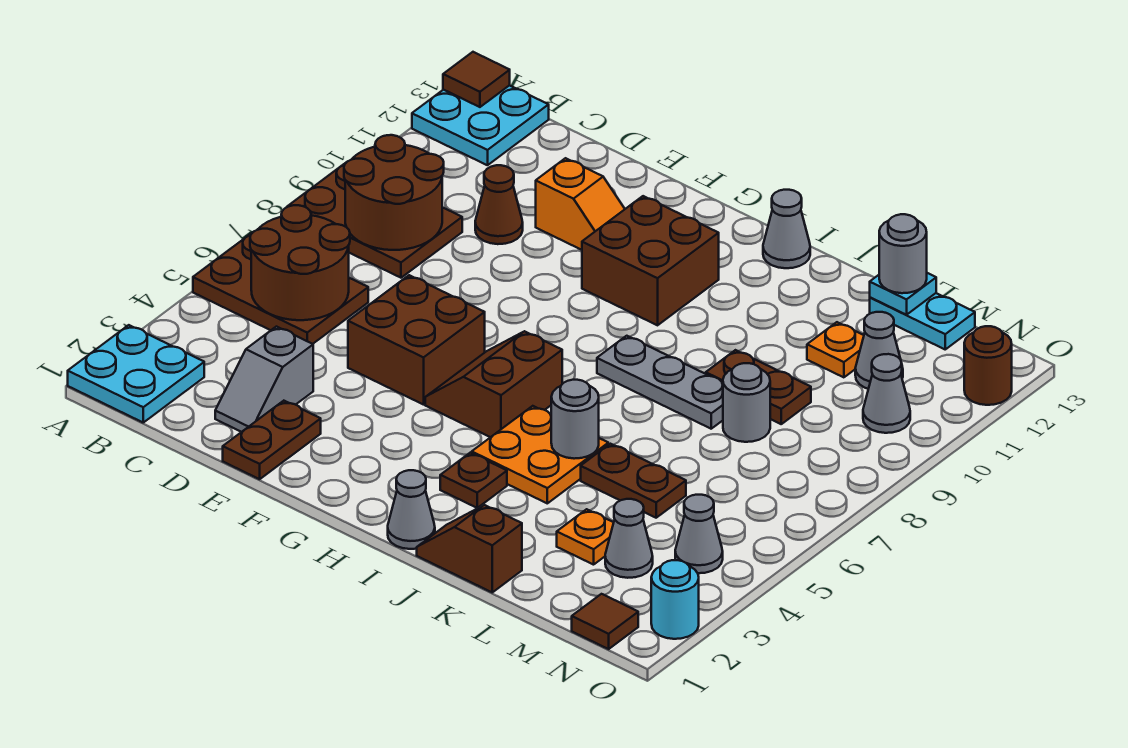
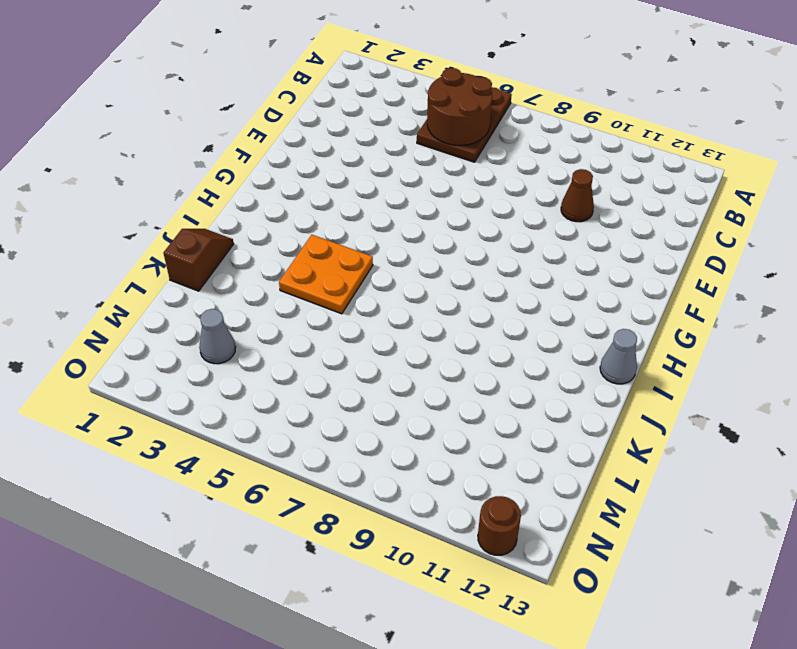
none -> cyan plate A1:B2 level 1
none -> brown plate A8:C9 level 1
none -> cyan plate A12:B13 level 1
none -> grey slope D2:D3 level 1 top 3

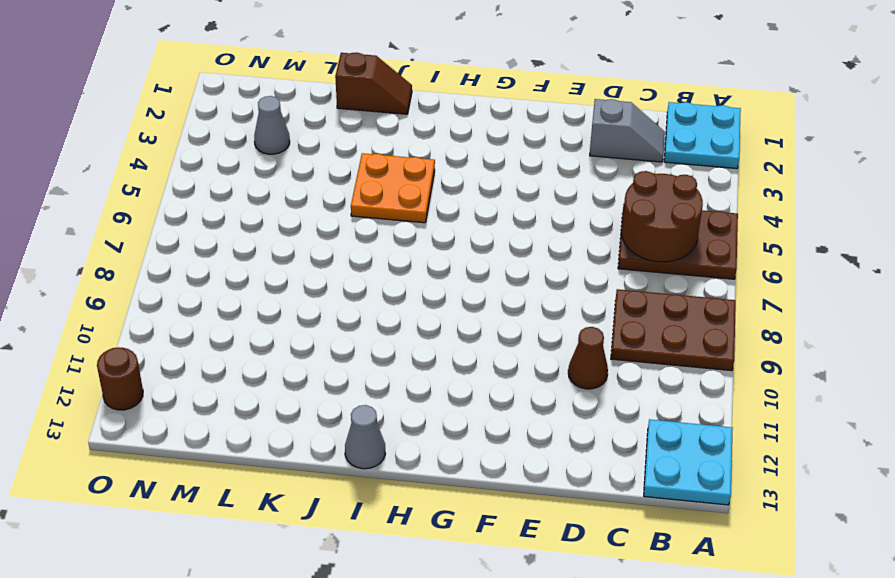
grey slope C2:D2 level 1 top D -> grey slope D2:D3 level 1 top 3
none -> brown plate E1:E2 level 1
none -> brown brick E5:F6 level 1
none -> orange slope E11:F11 level 1 top E
none -> brown slope G5:H6 level 1 top H

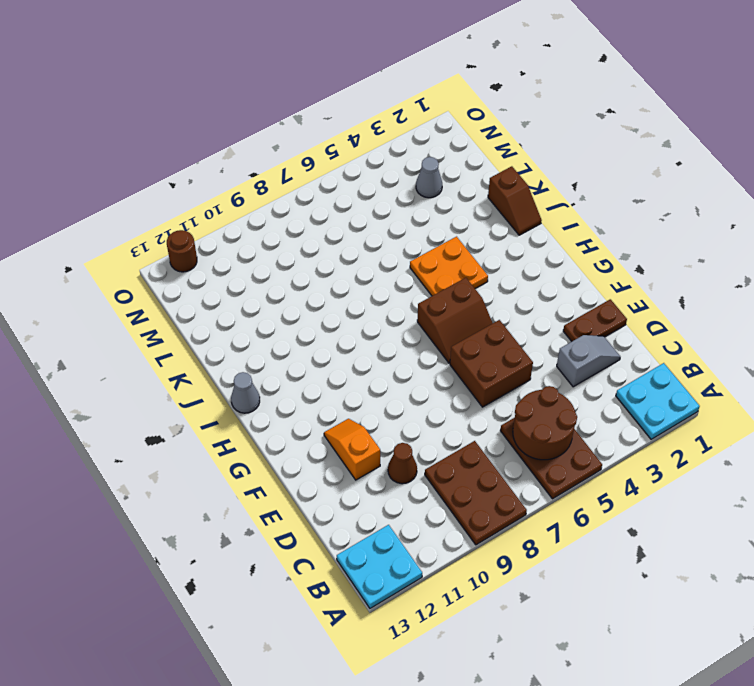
none -> brown brick G10:H11 level 1
none -> grey cone I1 level 1
none -> brown plate I3 level 1
none -> grey plate I8:K8 level 1

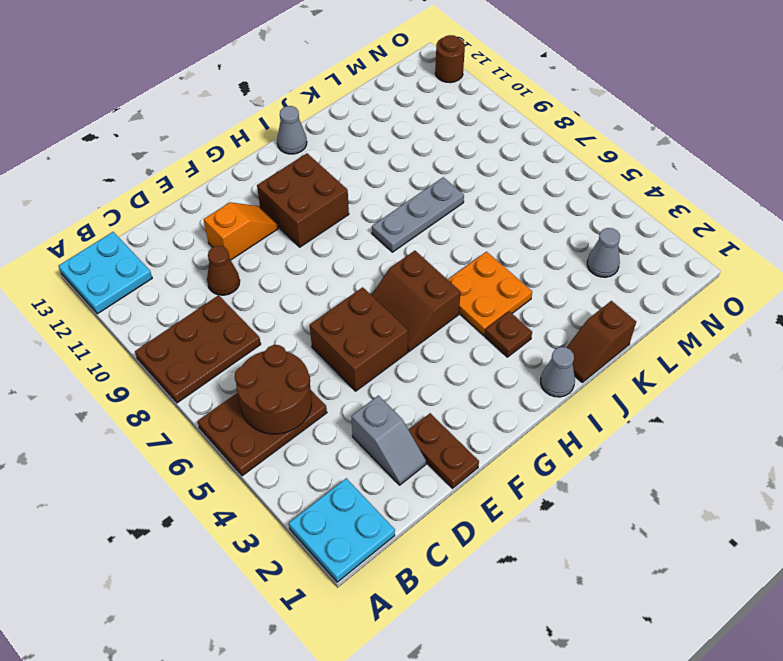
none -> brown plate K5:L5 level 1
none -> brown plate K9:L9 level 1
none -> orange plate L3 level 1
none -> grey round brick L8 level 1

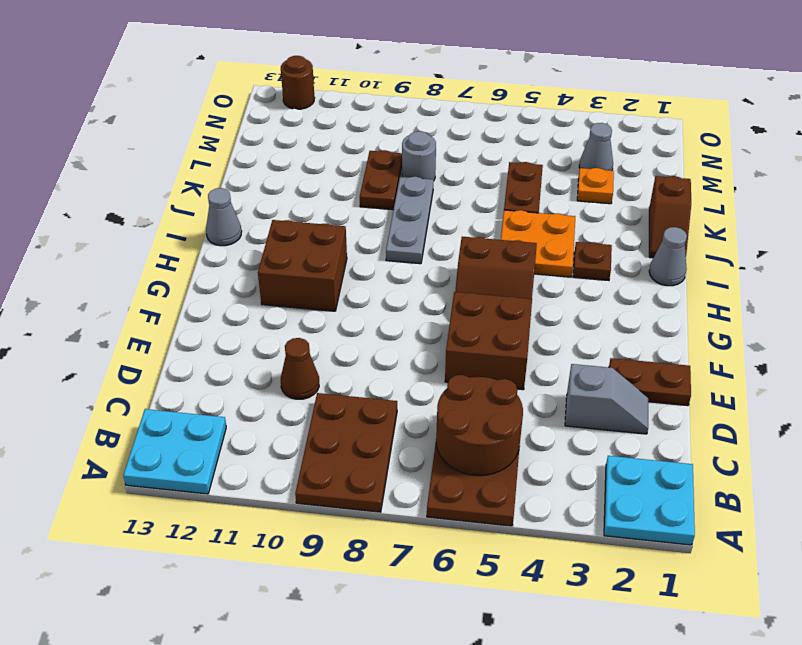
none -> orange slope E11:F11 level 1 top E
none -> orange plate L11 level 1
none -> cyan plate L13:M13 level 1
none -> grey cone M11 level 1

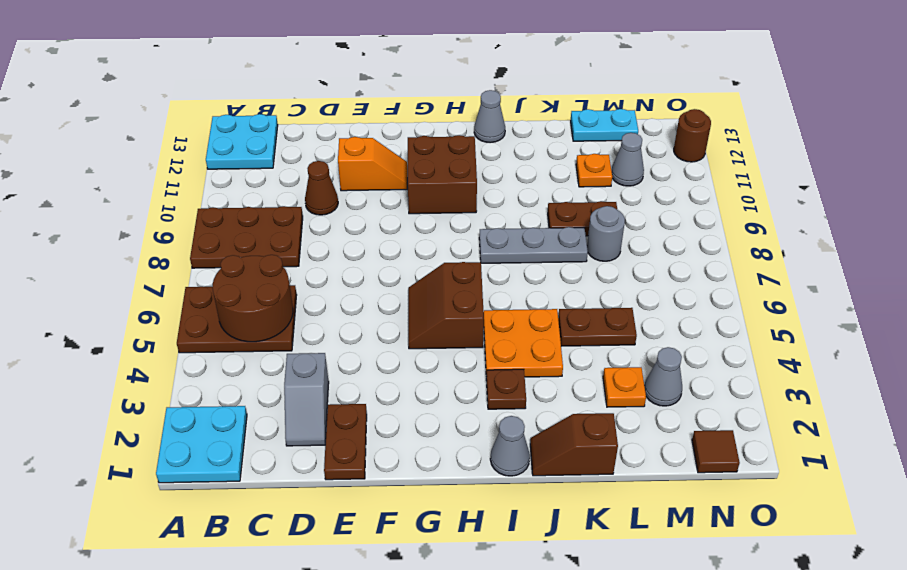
none -> brown brick E5:F6 level 1
none -> grey cone N4 level 1
none -> grey cone N10 level 1
none -> cyan round brick O2 level 1

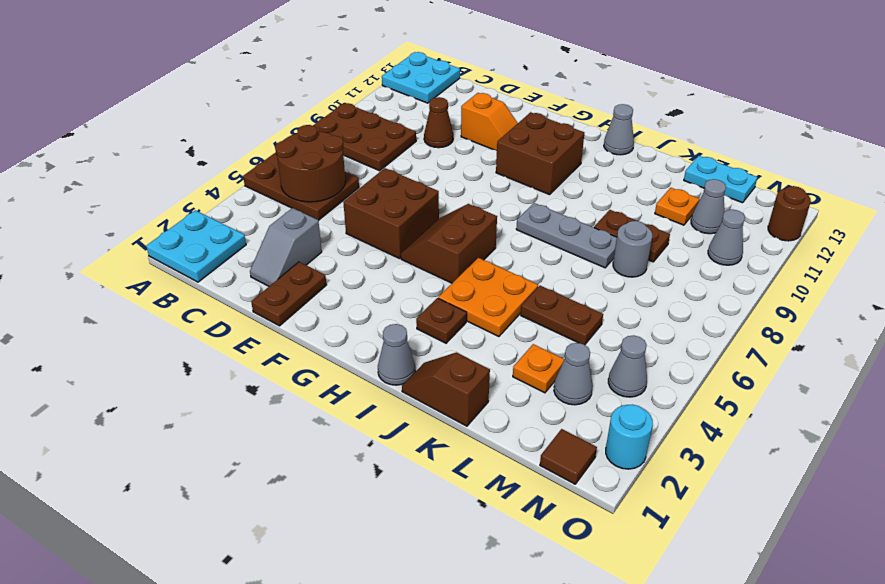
none -> brown tile A13 level 2
none -> brown round brick B8:C9 level 2
none -> grey round brick J5 level 2
none -> cyan plate L13 level 2

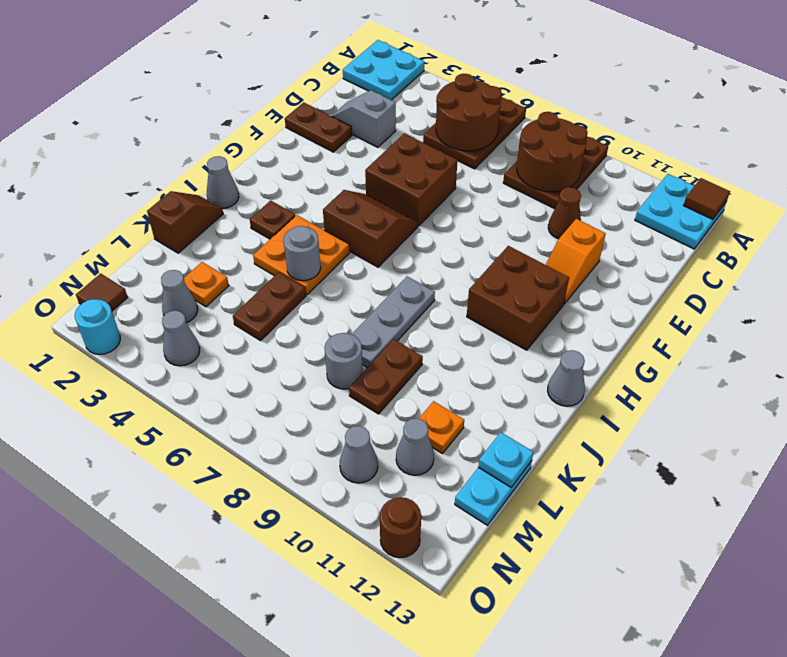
none -> grey round brick L13 level 3

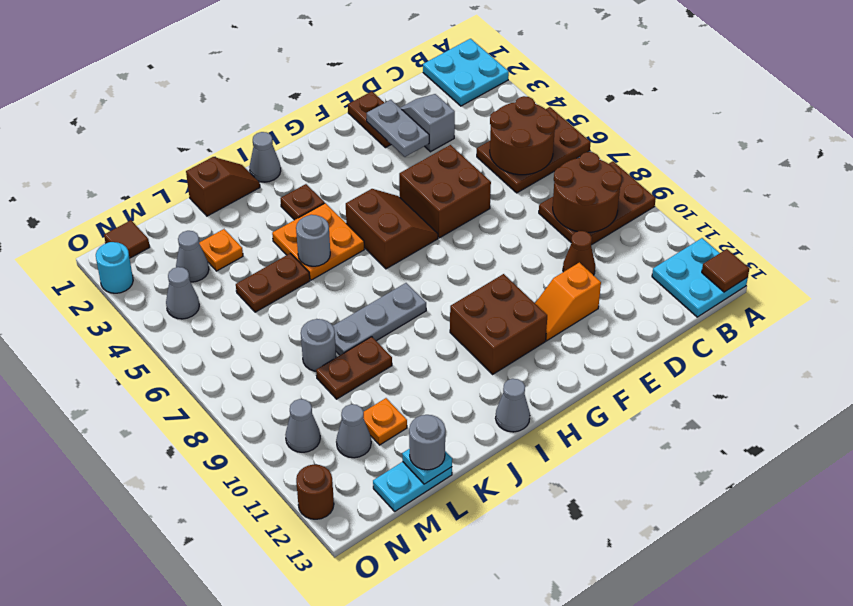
grey plate E2:E3 level 2 -> none

